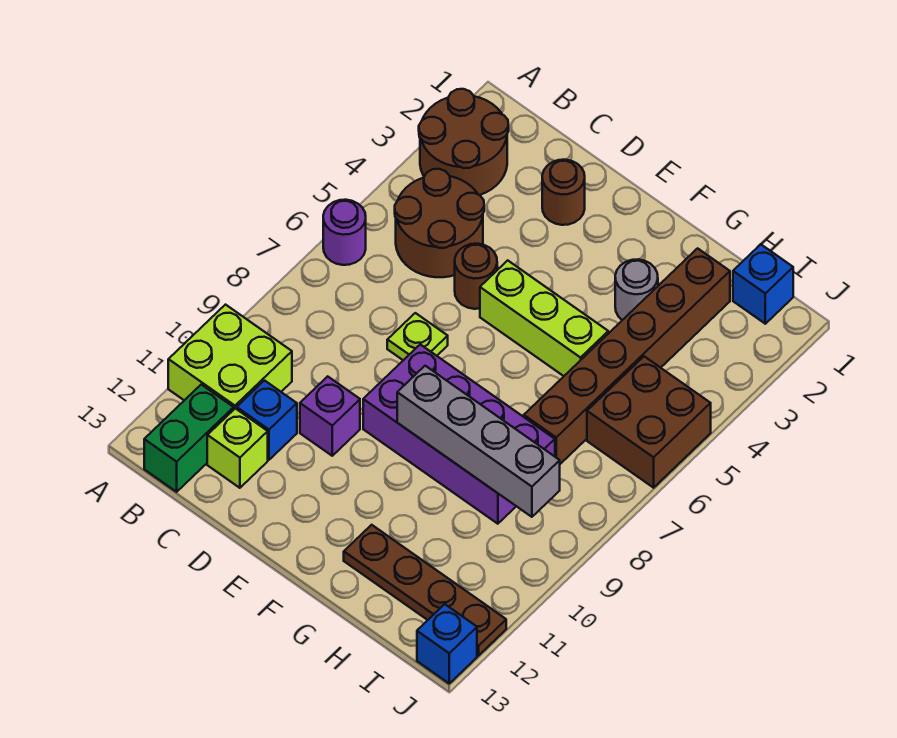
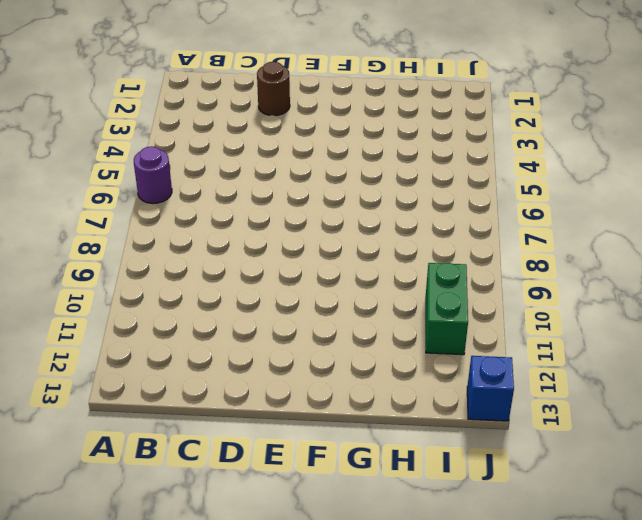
green brick I10:I11 level 1 -> green brick B12:B13 level 1
none -> brown round brick A2:B3 level 1
none -> lime brick A10:B11 level 1
none -> brown round brick B4:C5 level 1

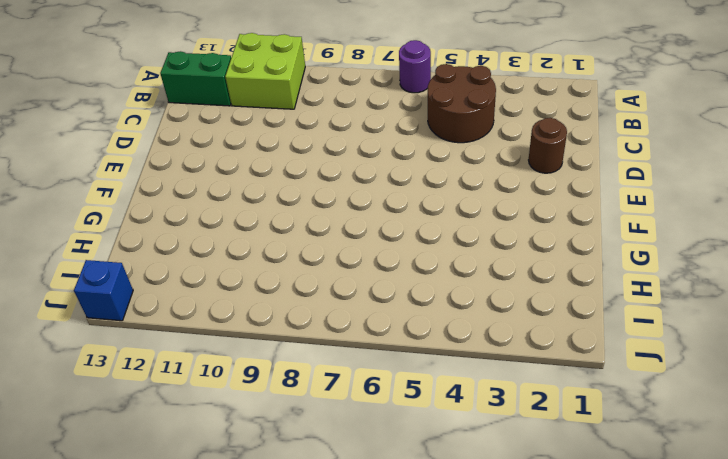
none -> brown round brick A2:B3 level 1
none -> blue brick C11 level 1
none -> lime brick C12 level 1

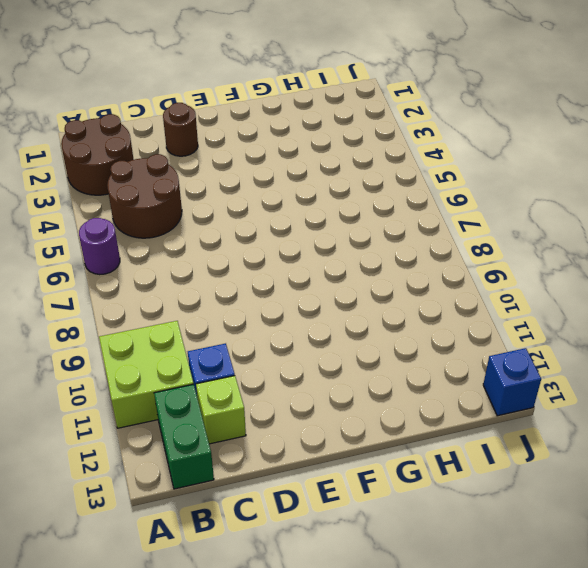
none -> brown round brick D5 level 1
none -> lime plate D7 level 1
none -> purple brick D10 level 1

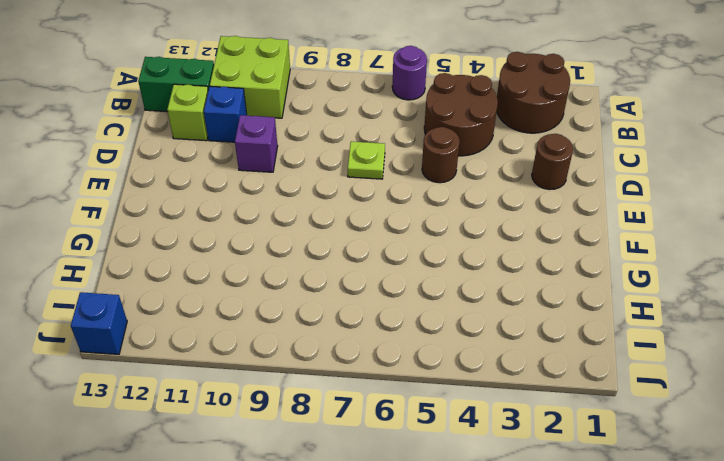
none -> lime brick E5:G5 level 1
none -> purple brick E8:H9 level 1
none -> grey round brick G3 level 1

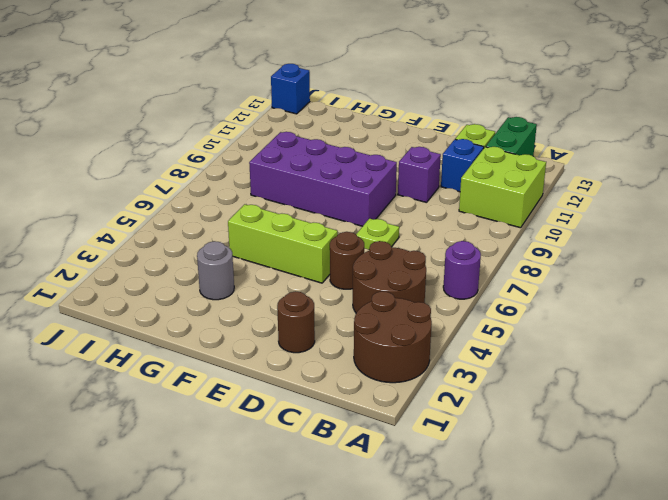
none -> brown plate G12:J12 level 1
none -> brown brick H2:H7 level 1
none -> blue brick I1 level 1

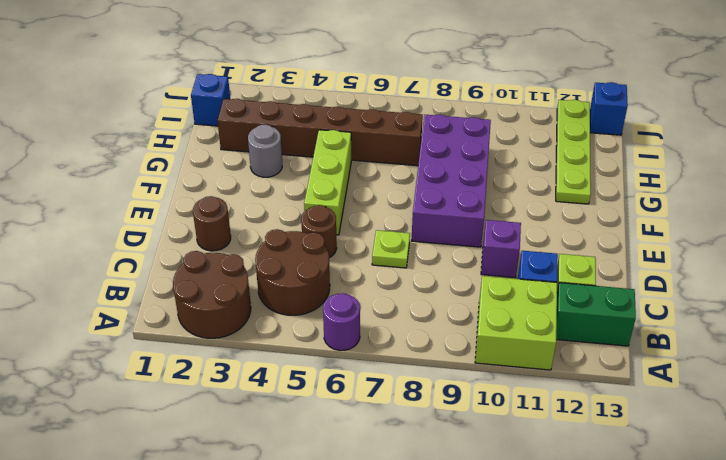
lime plate G12:J12 level 1 -> brown plate G12:J12 level 1
none -> brown brick I5:J6 level 1
none -> grey brick F9:I9 level 2

